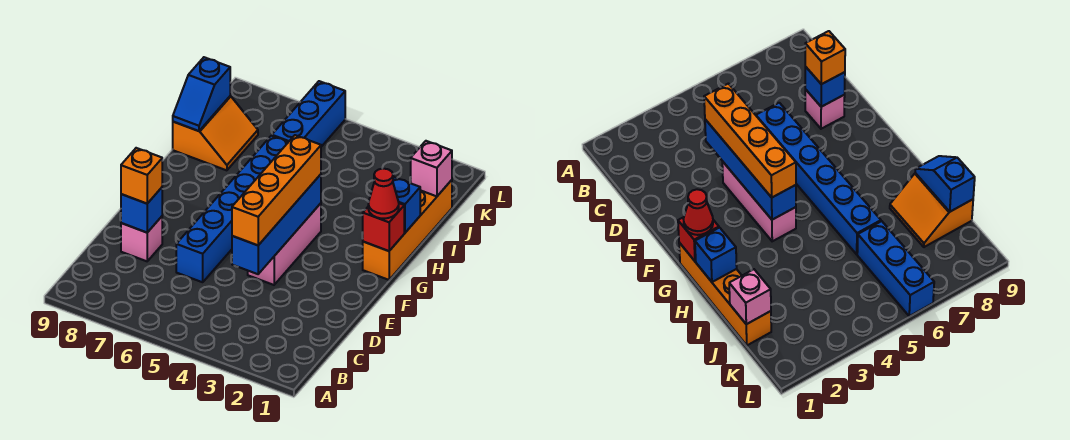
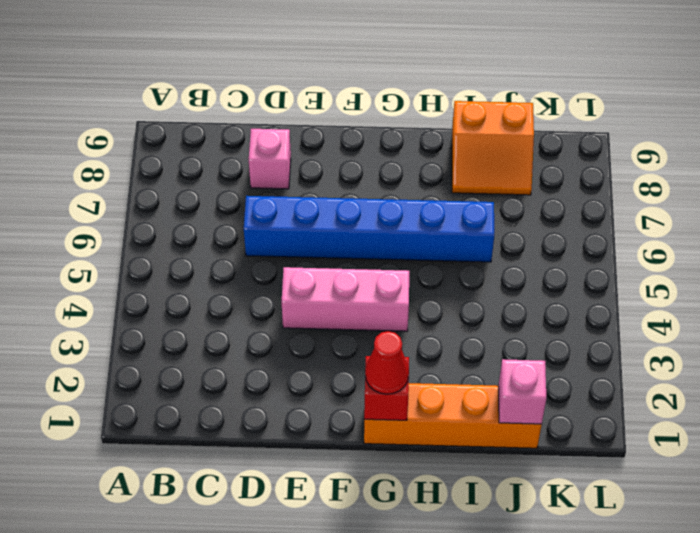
none -> blue brick J6:L6 level 1
none -> blue brick D4:G4 level 2
none -> blue brick D8 level 2

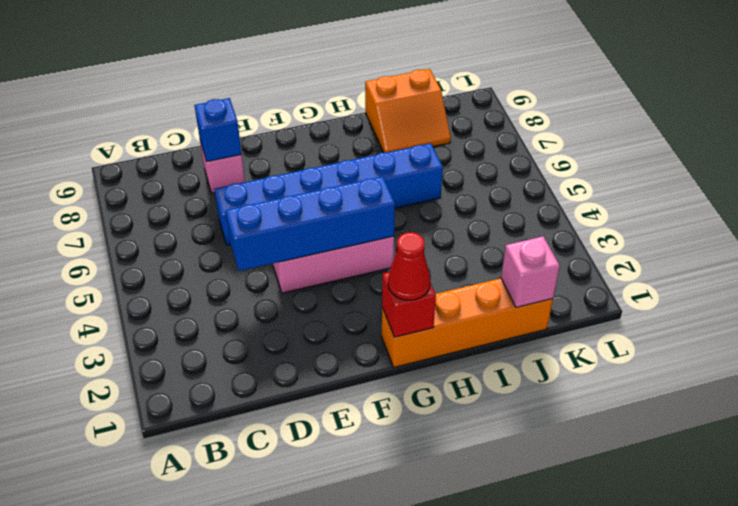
none -> blue brick J6:L6 level 1
none -> blue brick H1 level 2
none -> blue slope I9:J9 level 2 top J

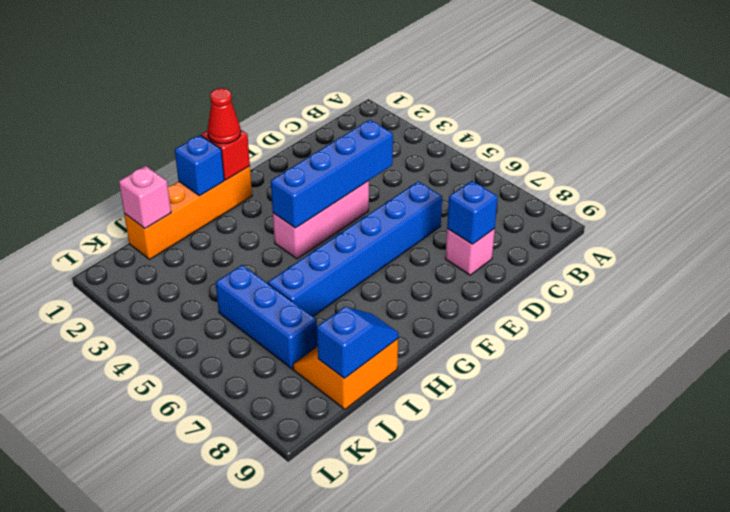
blue brick J5:J7 level 1 -> blue brick J6:L6 level 1
none -> orange brick D4:G4 level 3
none -> orange brick D8 level 3

